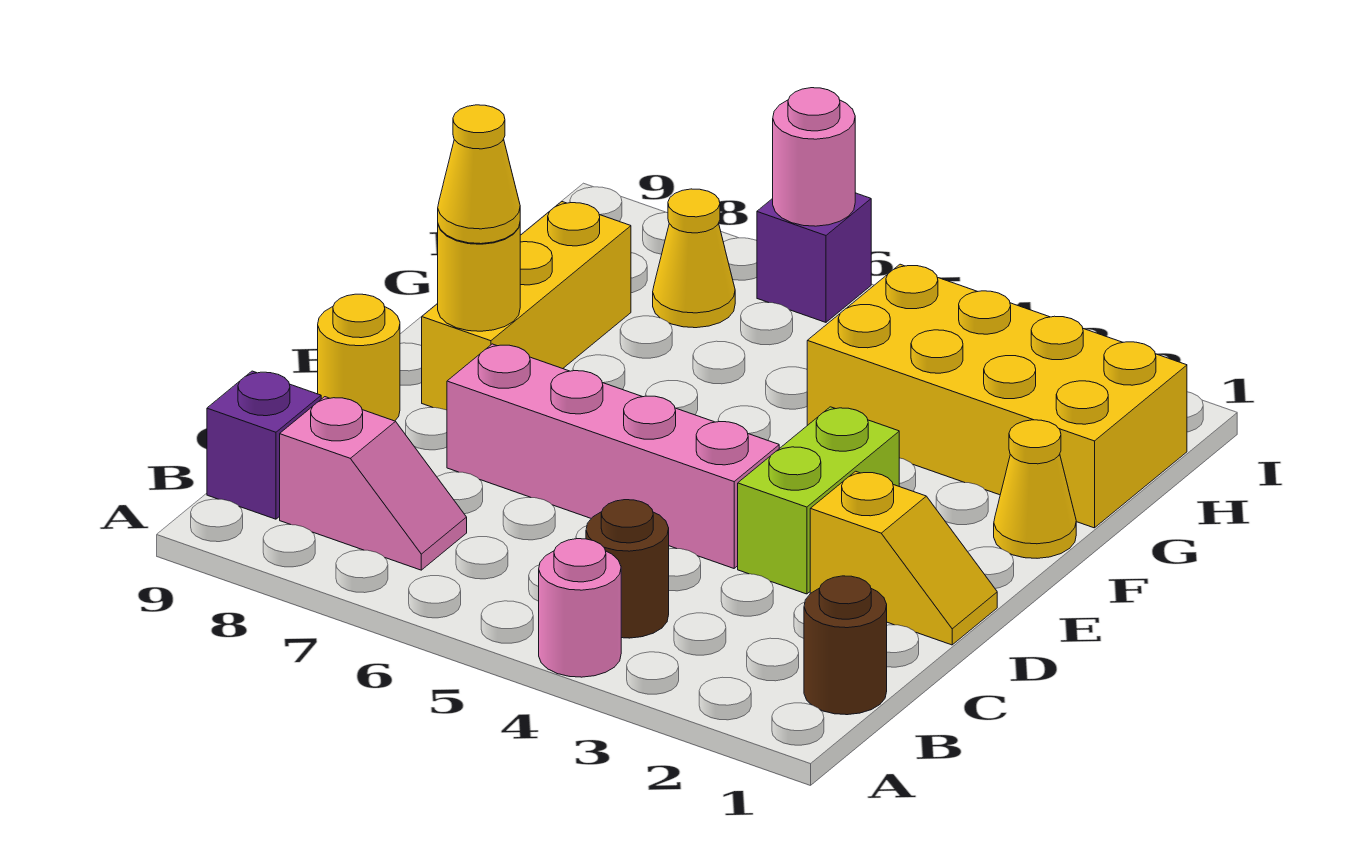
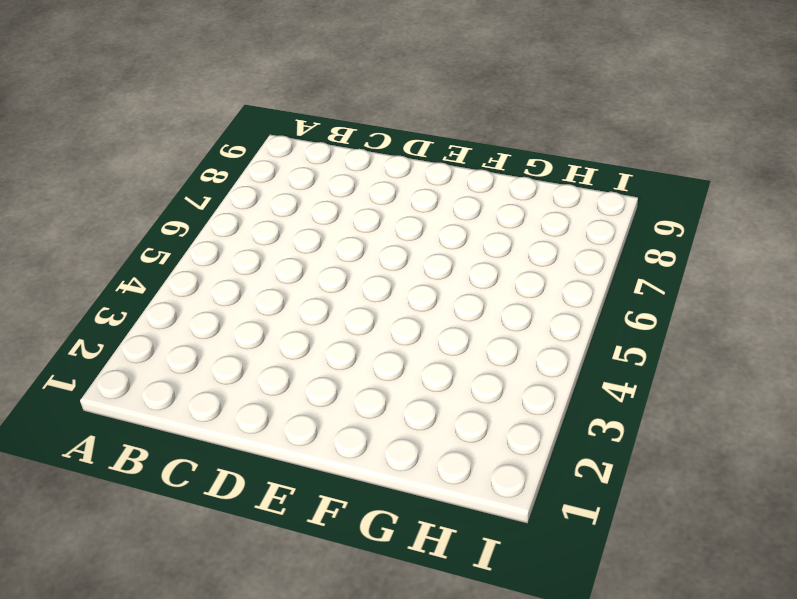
none -> pink round brick A4 level 1
none -> brown round brick B1 level 1
none -> brown round brick B4 level 1

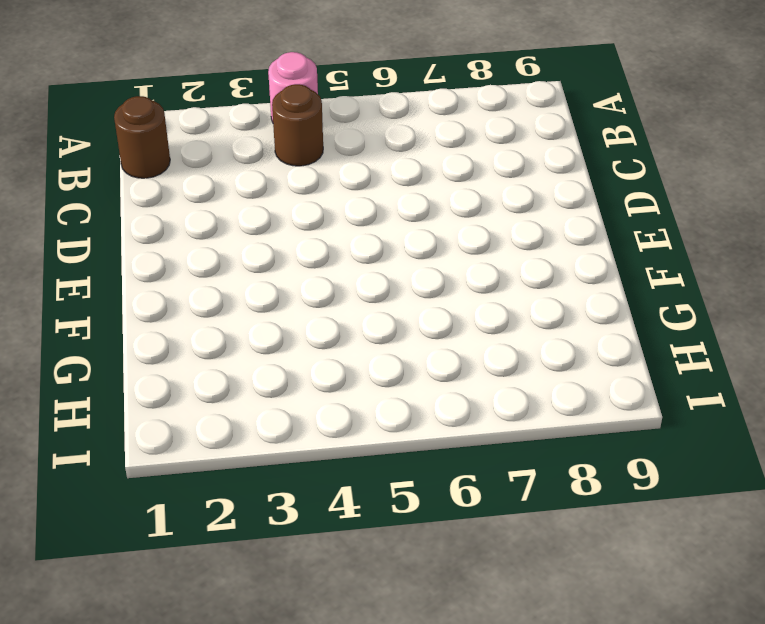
none -> pink slope B7:B8 level 1 top 8
none -> purple brick B9 level 1
none -> yellow slope D1:D2 level 1 top 2

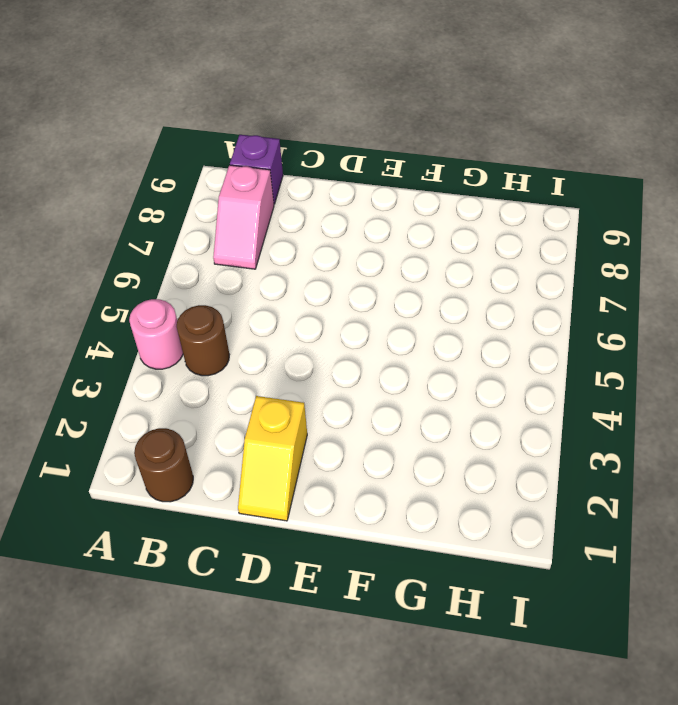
none -> lime brick D3:E3 level 1
none -> pink brick D4:D7 level 1
none -> yellow round brick D9 level 1

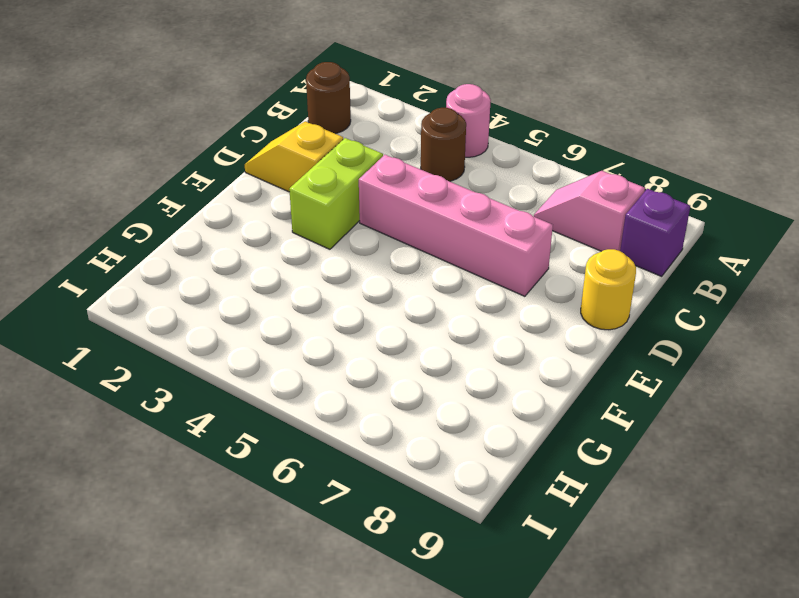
none -> yellow brick E8:G8 level 1
none -> yellow cone F1 level 1
none -> yellow brick G1:H4 level 1

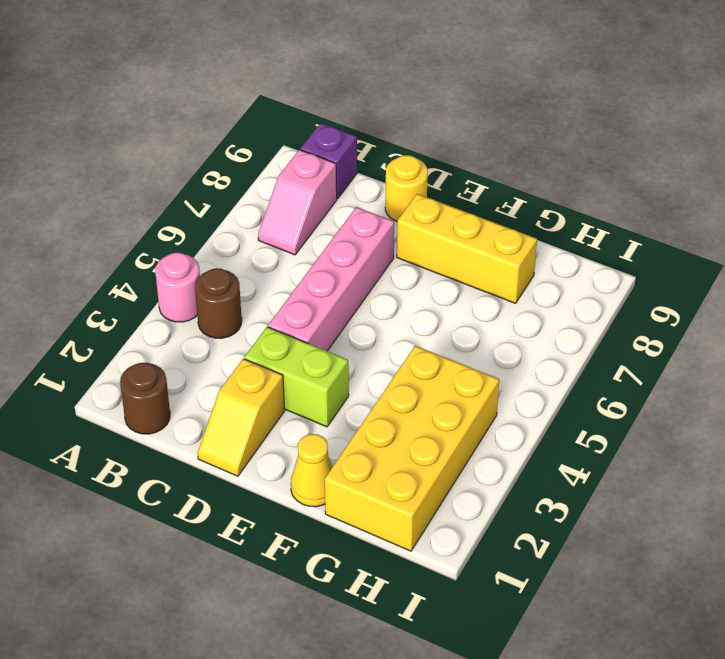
none -> yellow cone H7 level 1
none -> purple brick I6 level 1
none -> yellow round brick E8 level 2

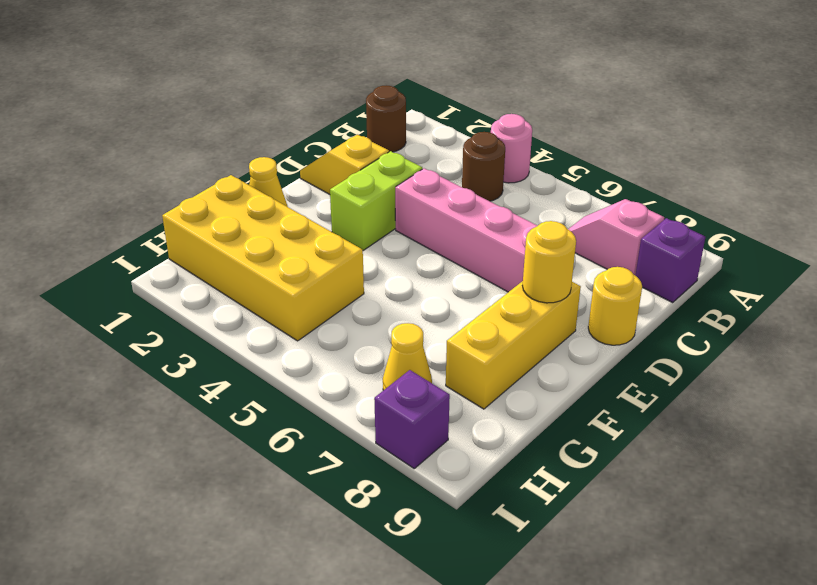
purple brick I8 level 1 -> purple brick I6 level 1
none -> pink round brick I6 level 2
none -> yellow cone E8 level 3

